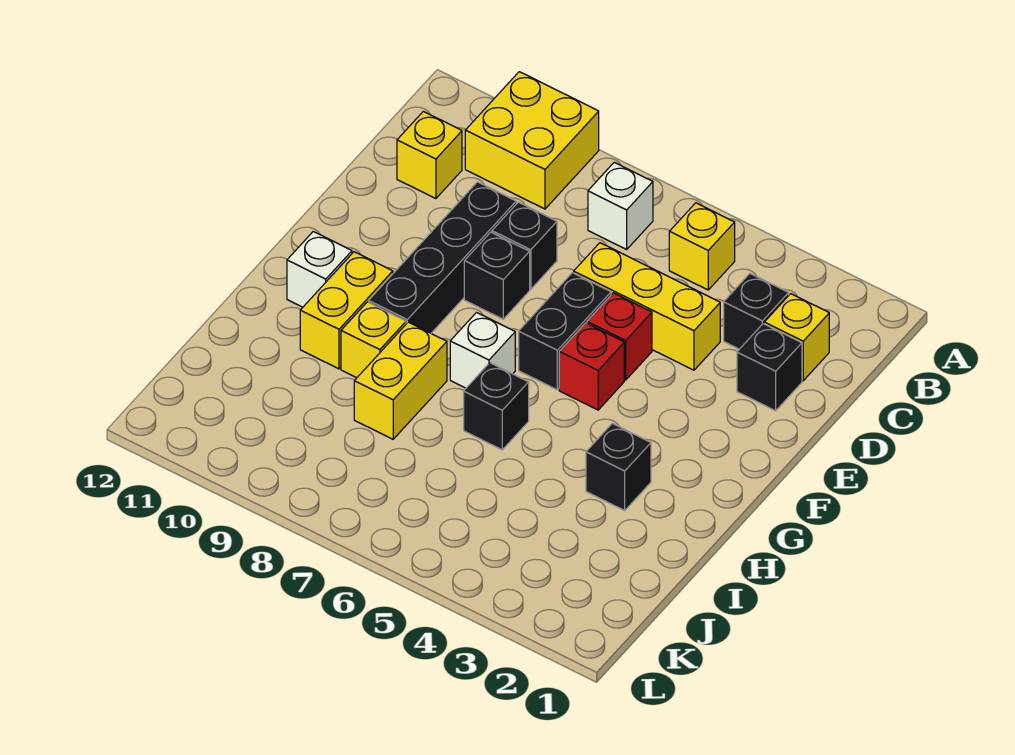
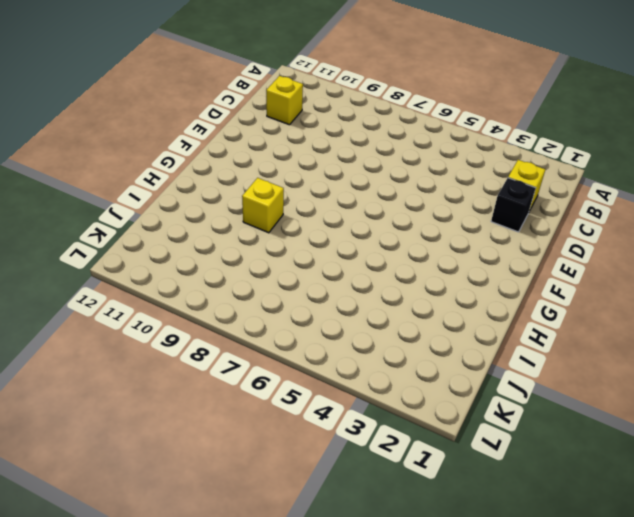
none -> yellow brick A9:B10 level 1
none -> yellow brick B5 level 1
none -> white brick B7 level 1

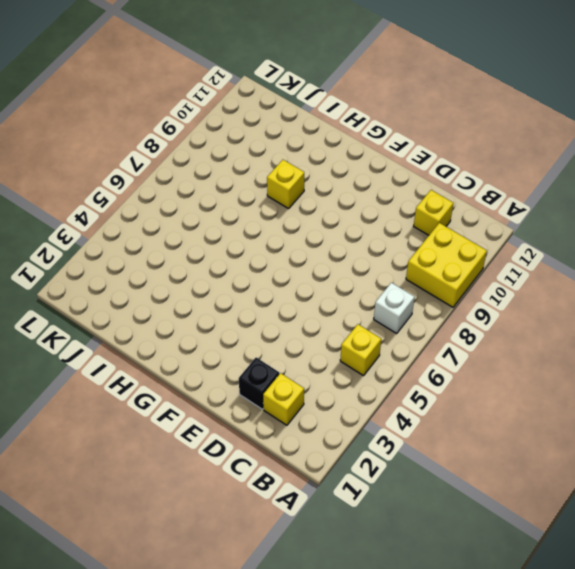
none -> black brick C3 level 1
none -> yellow brick D4:D6 level 1
none -> black brick D8 level 1

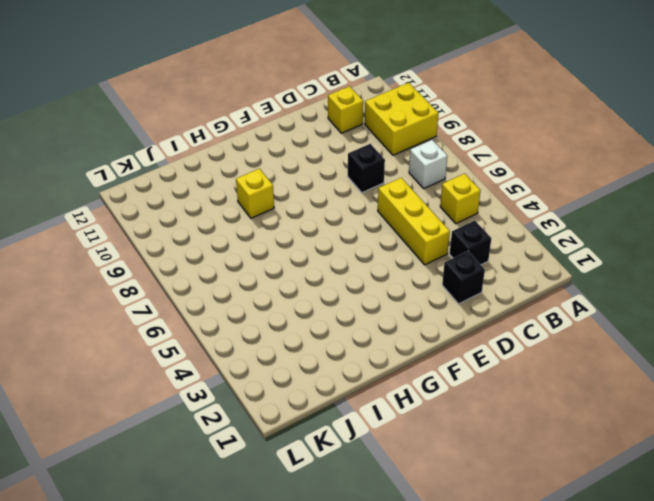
none -> yellow brick C2 level 1
none -> black brick D9:G9 level 1
none -> red brick E5 level 1

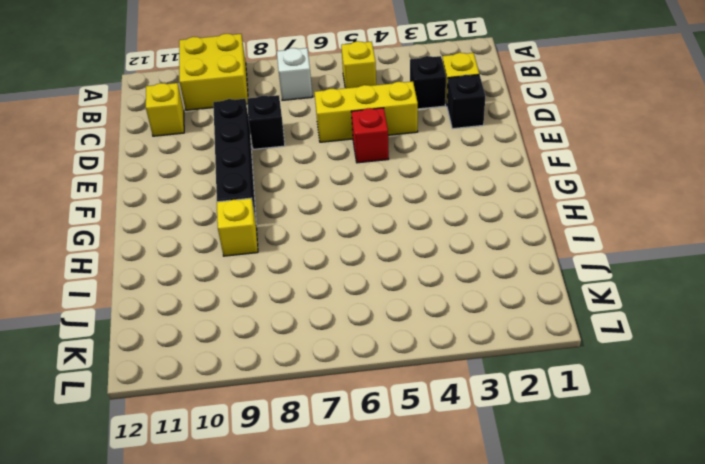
none -> black brick E6:F6 level 1
none -> black brick E8 level 1
none -> red brick F5 level 1

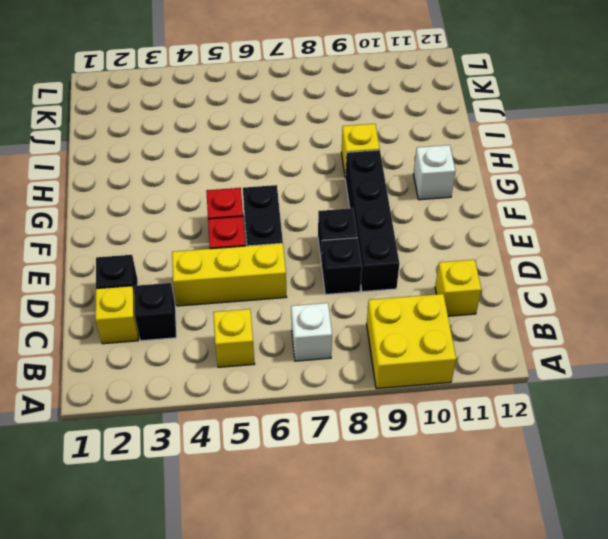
none -> white brick G7 level 1
none -> yellow brick G10:H10 level 1
none -> black brick H3 level 1

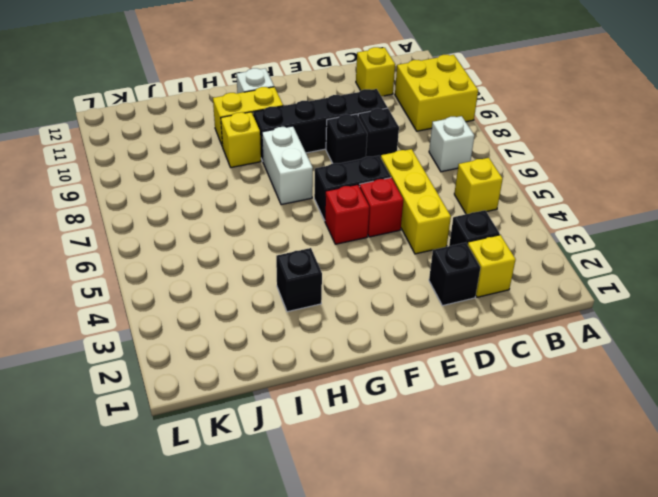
white brick G7:G8 level 1 -> white brick G7 level 1
none -> black brick H6 level 1
none -> yellow brick H8:I8 level 1

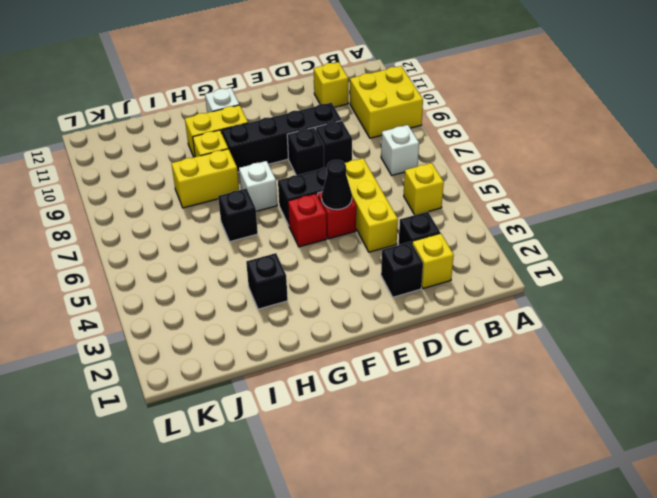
black cone E5 level 2 -> none

